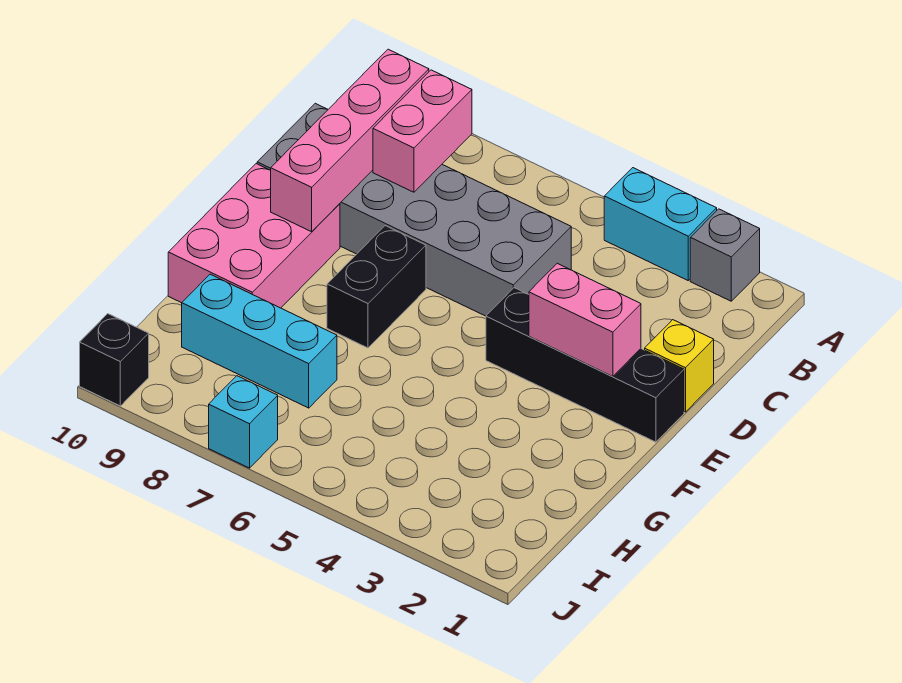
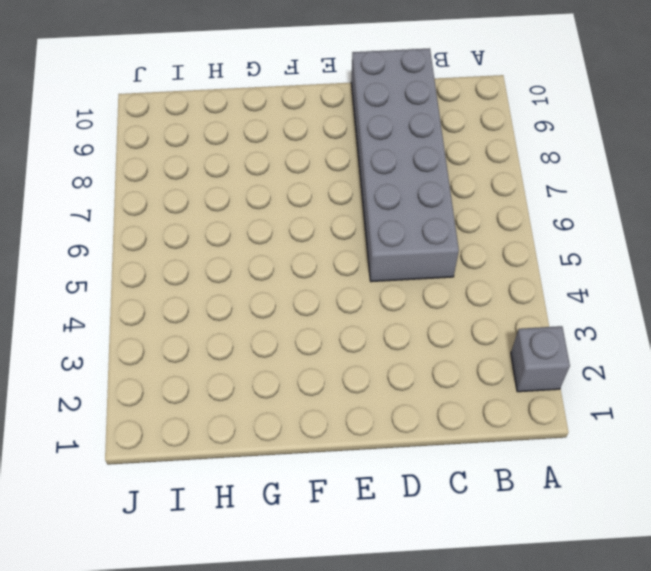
none -> cyan brick A3:A4 level 1
none -> yellow brick D1 level 1
none -> black brick E1:E4 level 1

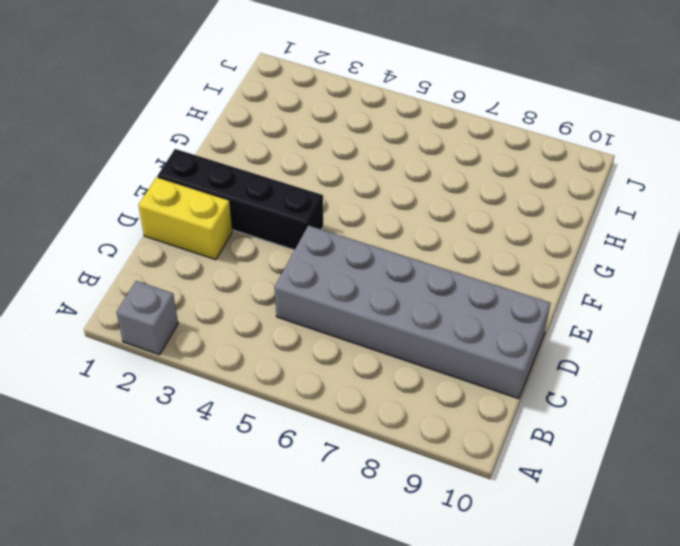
yellow brick D1:D2 level 1 -> yellow brick D1 level 1
none -> cyan brick A3:A4 level 1
none -> black brick E7:F7 level 1
none -> pink brick E9:G10 level 1

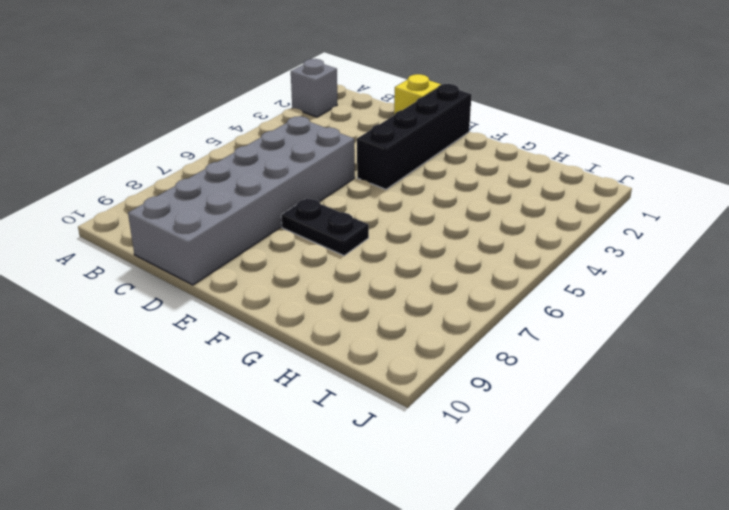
black plate E7:F7 level 1 -> black brick E7:F7 level 1
none -> cyan brick A3:A4 level 1
none -> pink brick E9:G10 level 1
none -> cyan brick H7:H9 level 1

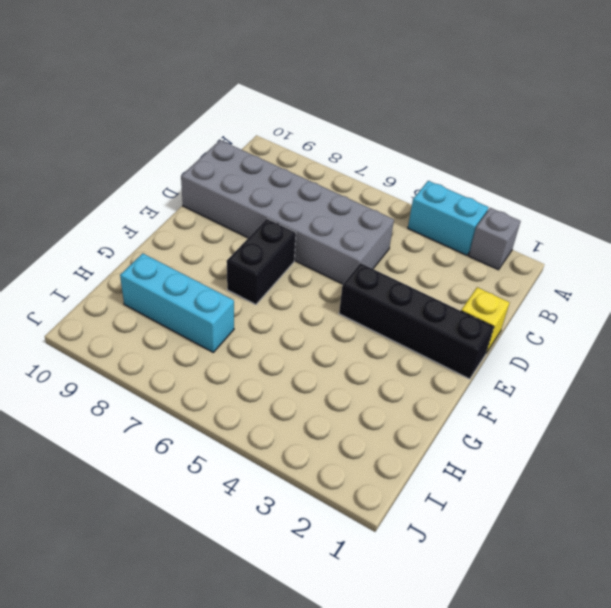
none -> pink brick E9:G10 level 1
none -> cyan brick J7 level 1
none -> black brick J10 level 1

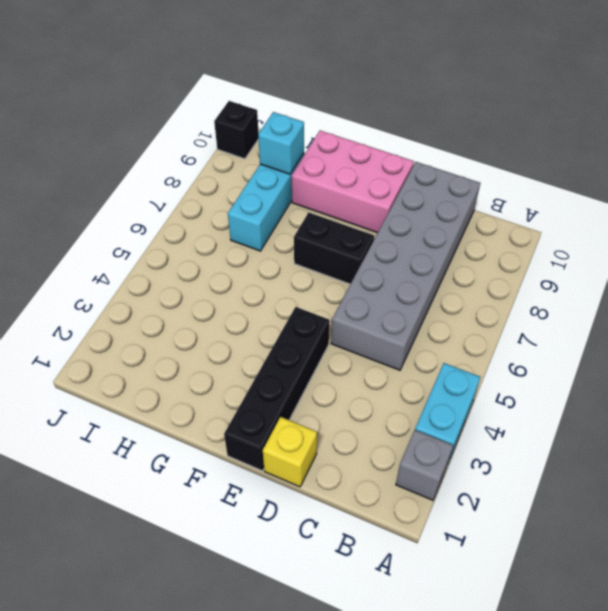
cyan brick H9 level 2 -> cyan brick J7 level 1
none -> pink brick B8:C8 level 2
none -> pink brick B9:E9 level 2
none -> pink brick E2:E3 level 2

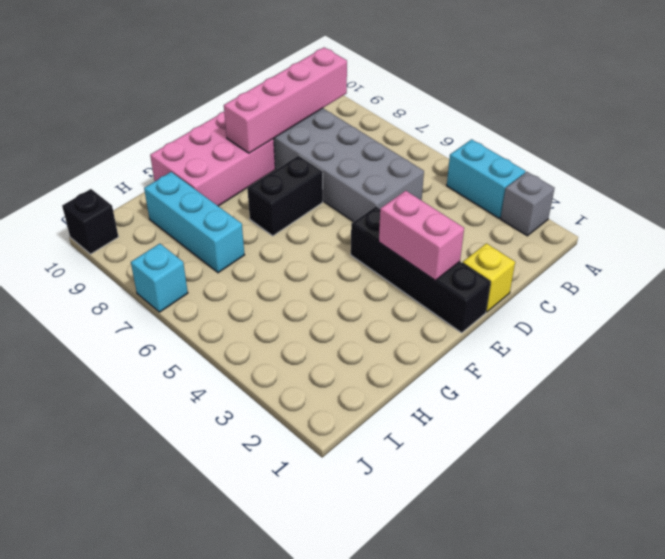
none -> pink brick B8:C8 level 2

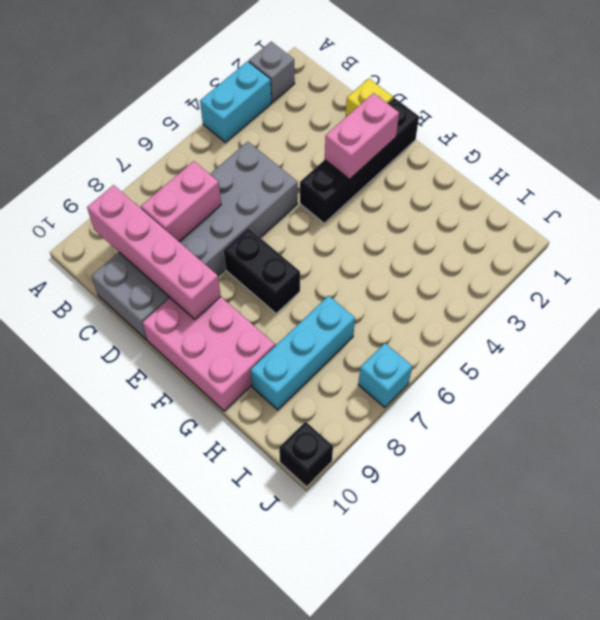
pink brick C7:C8 level 2 -> pink brick B8:C8 level 2

